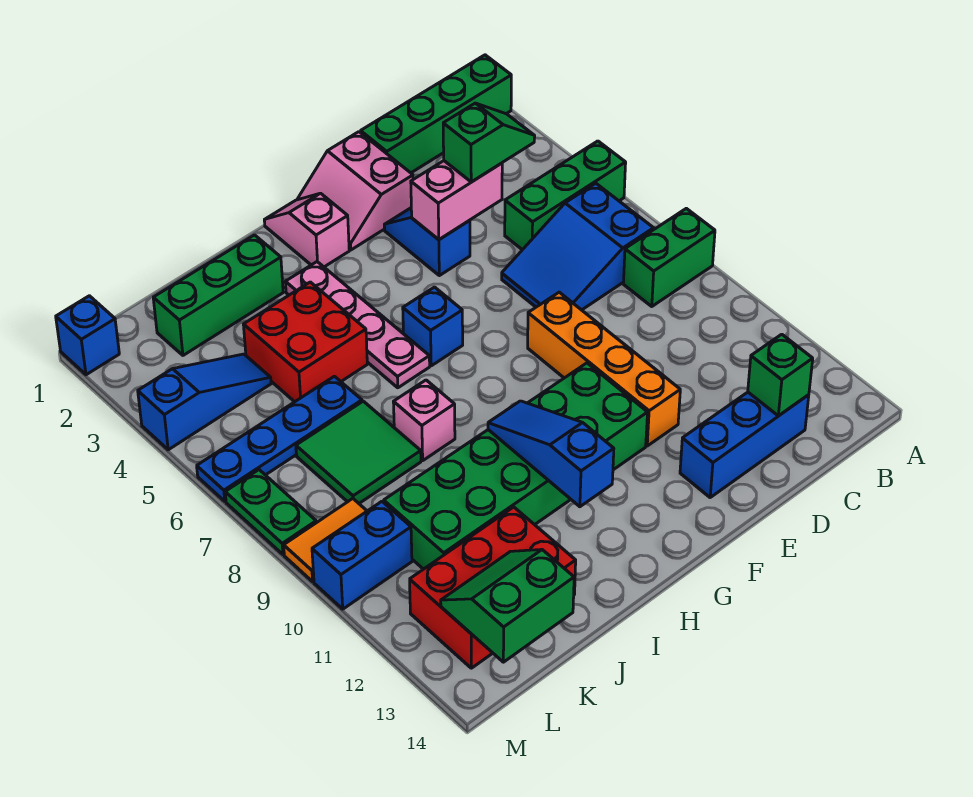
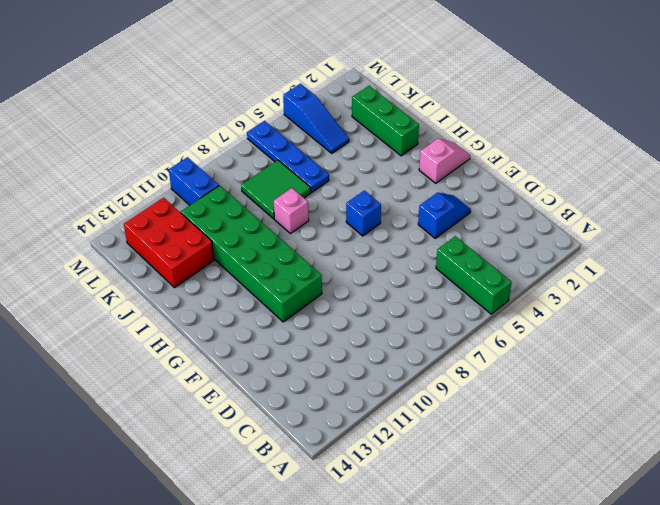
none -> green brick A1:D1 level 1
none -> green brick A8:B8 level 1
none -> blue slope B6:D7 level 1 top B

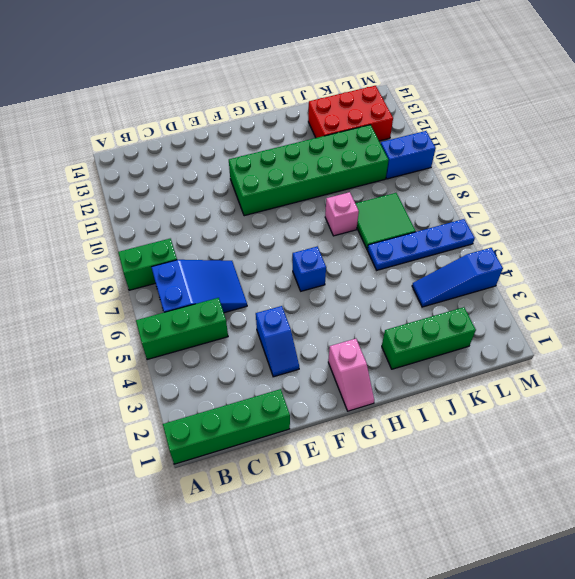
none -> blue brick C13:E13 level 1
none -> pink slope E1:F2 level 1 top E
none -> orange brick E8:E11 level 1

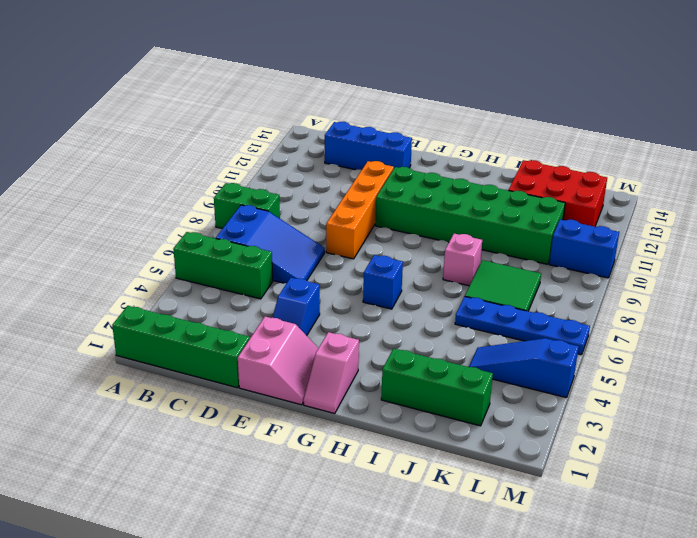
none -> pink plate H3:H6 level 1
none -> red brick I4:J5 level 1
none -> orange tile L9:M9 level 1

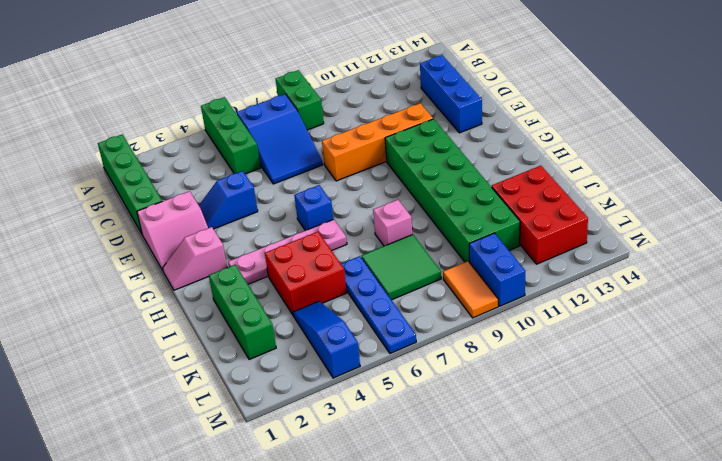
none -> blue brick M1 level 1
none -> green plate M7:M8 level 1
none -> green brick C13 level 2

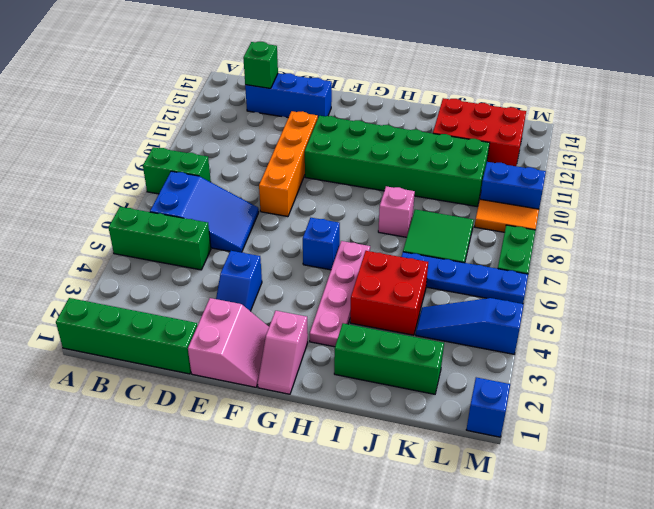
none -> pink brick D4:E4 level 2
none -> blue slope H10:H12 level 2 top 12
none -> green slope K13:L14 level 2 top 14

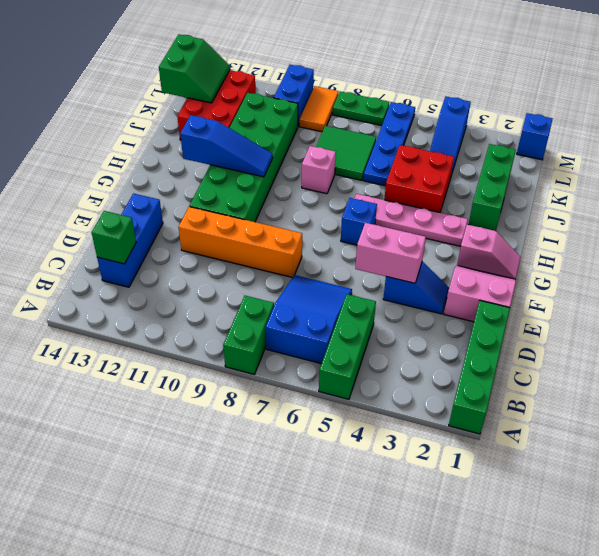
pink brick E4:E5 level 2 -> pink brick D4:E4 level 2
none -> green slope C4:D4 level 3 top D

